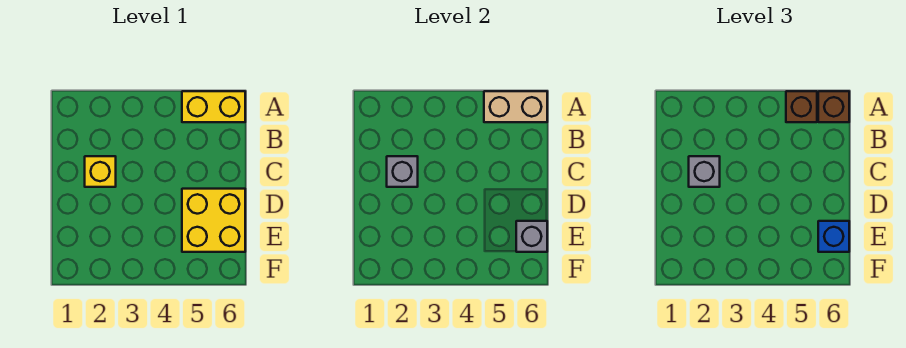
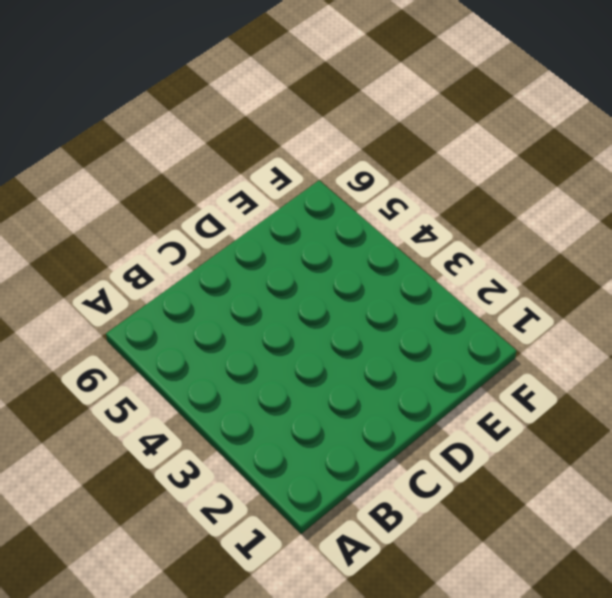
none -> yellow brick A5:A6 level 1
none -> yellow brick C2 level 1

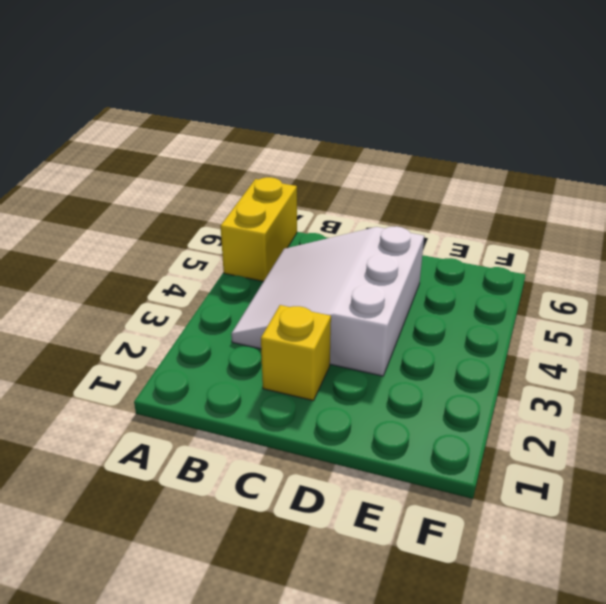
white slope B3:D5 level 1 top D -> yellow brick D5:E6 level 1
none -> tan brick A5:A6 level 2
none -> grey brick C2 level 2

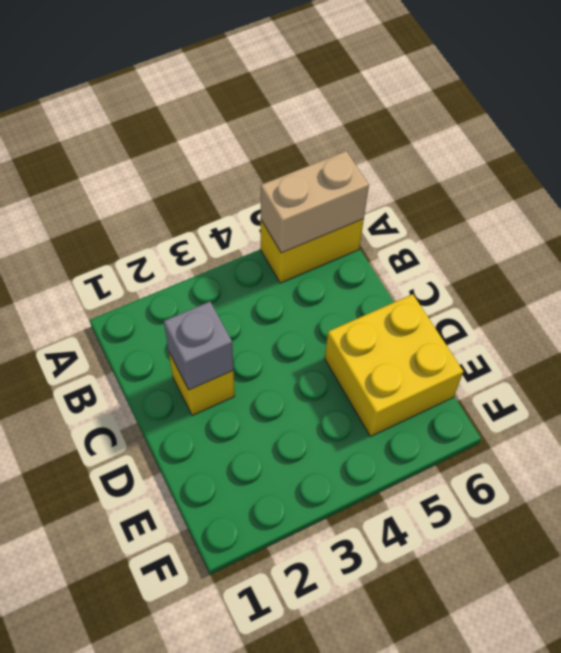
none -> grey brick E6 level 2
none -> brown brick A5 level 3

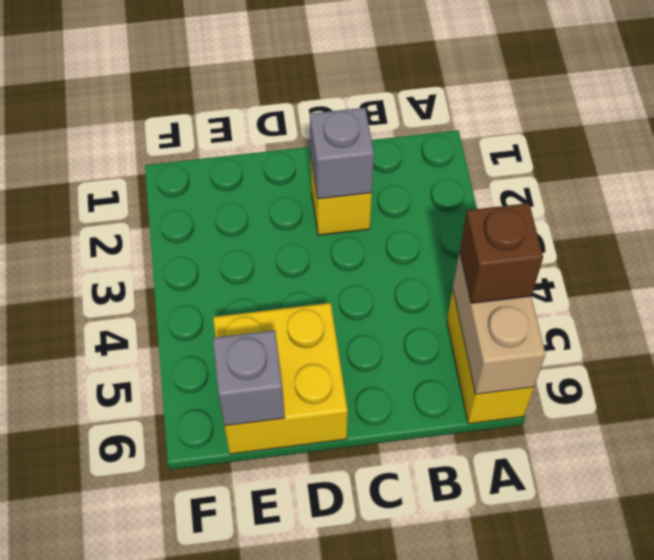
none -> brown brick A6 level 3
none -> grey brick C2 level 3

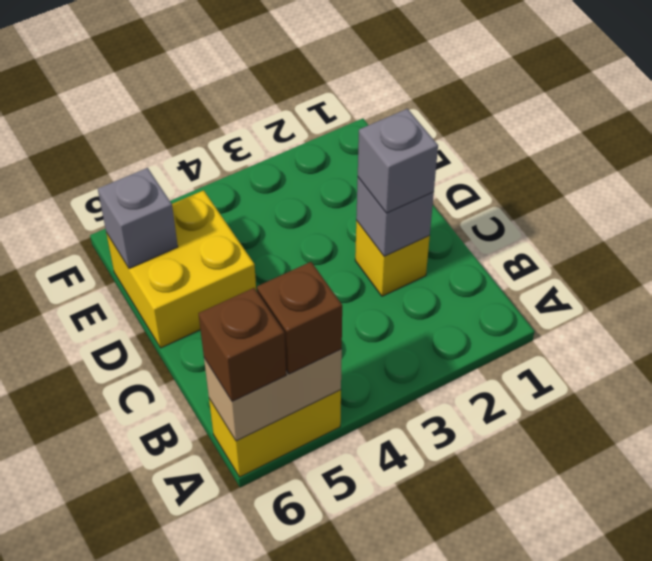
none -> blue brick E6 level 3

